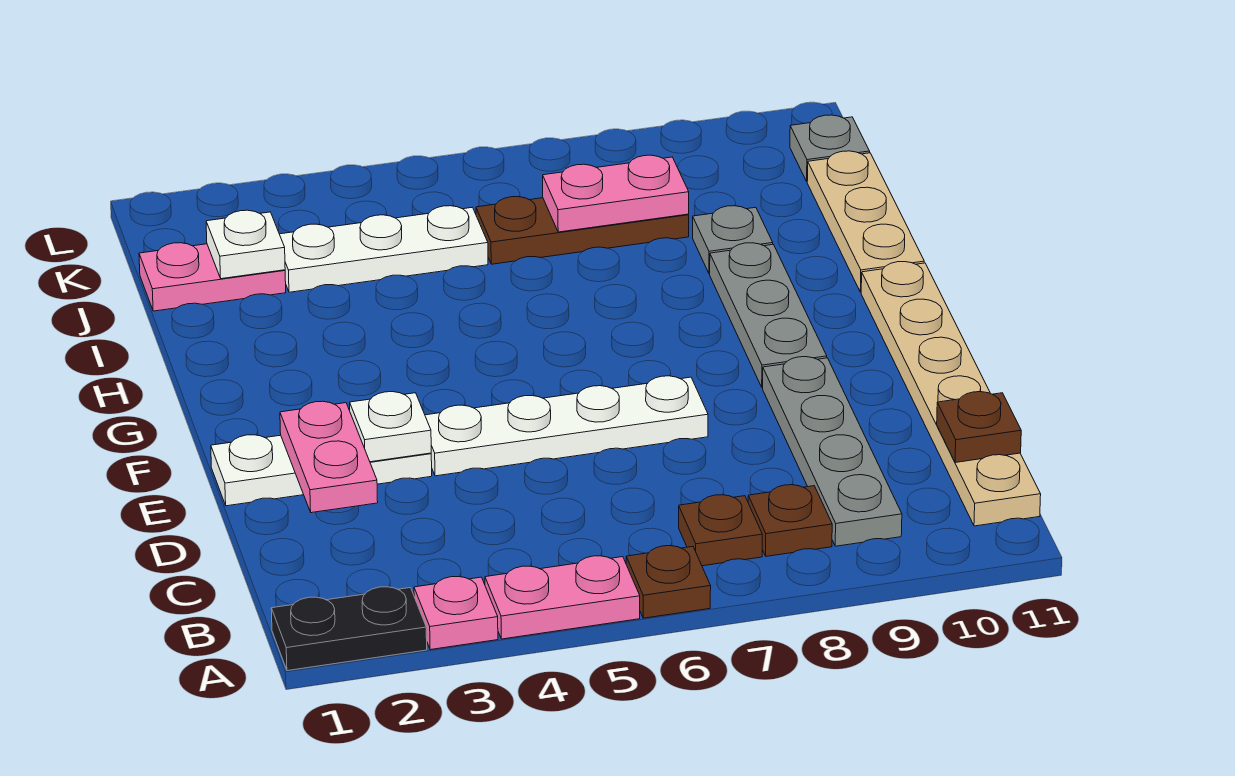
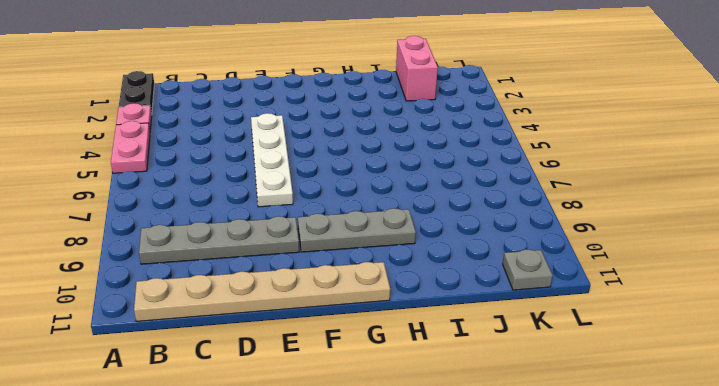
pink brick J1:J2 level 1 -> pink plate J1:J2 level 1
none -> brown plate A6 level 1
none -> brown plate B7 level 1
none -> brown plate B8 level 1

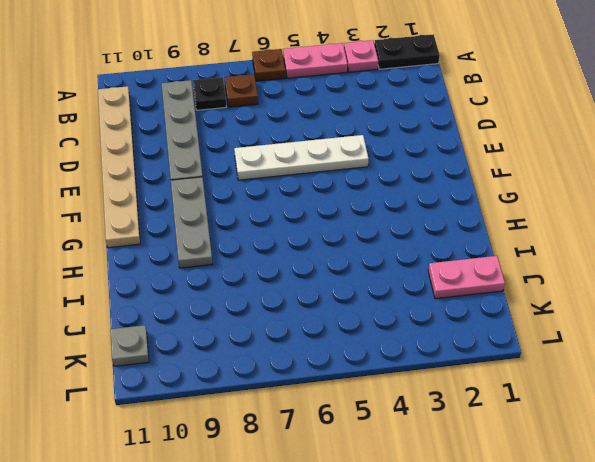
black plate B8 level 1 -> brown plate B8 level 1
none -> white plate E1:E3 level 1
none -> tan plate H11:J11 level 1
none -> grey plate I9 level 1

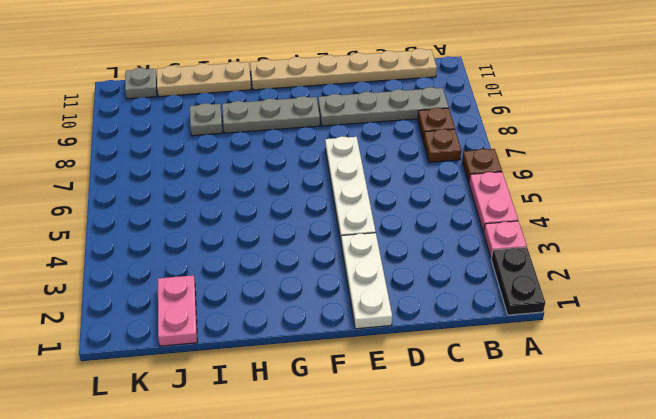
none -> white plate J3:J5 level 1
none -> brown plate J6:J8 level 1
none -> brown plate C11 level 2

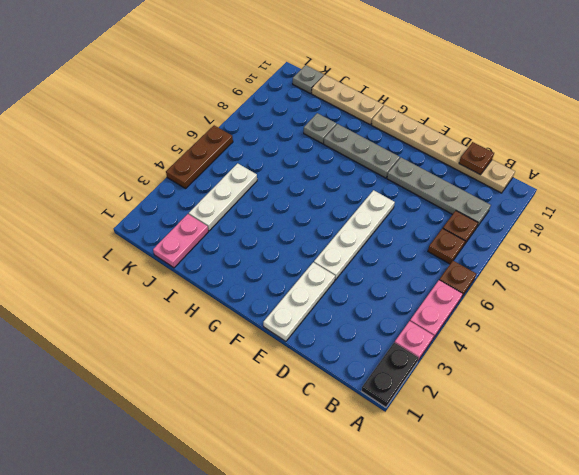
brown plate L4:L6 level 1 -> brown plate J6:J8 level 1
none -> pink plate D2:E2 level 2
none -> white plate E3 level 2
none -> white plate J2 level 2

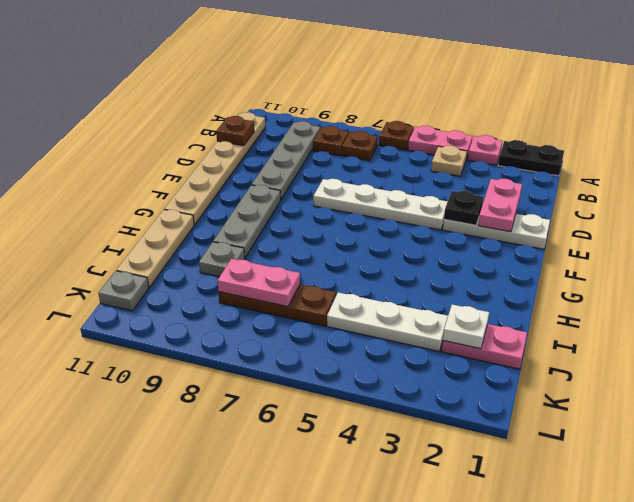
tan plate B4 level 1 -> none
black plate E3 level 2 -> white plate E3 level 2

